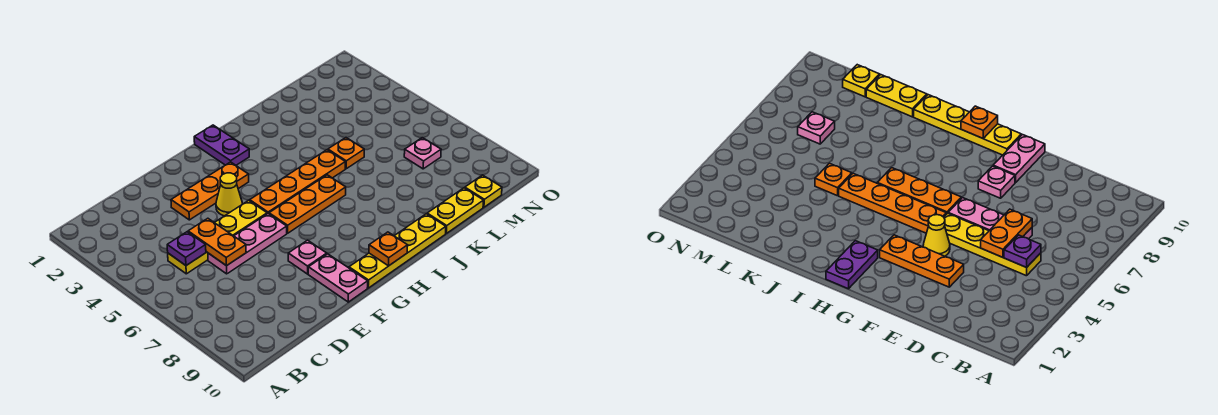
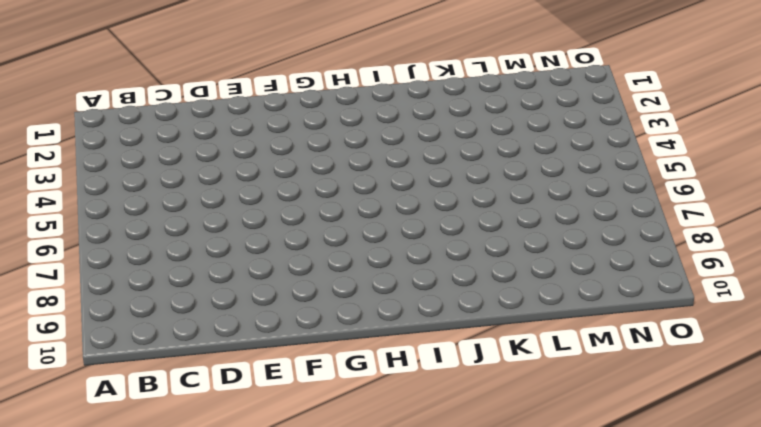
none -> yellow plate C5:F5 level 1
none -> pink plate D6:F6 level 1
none -> orange plate E3:G3 level 1

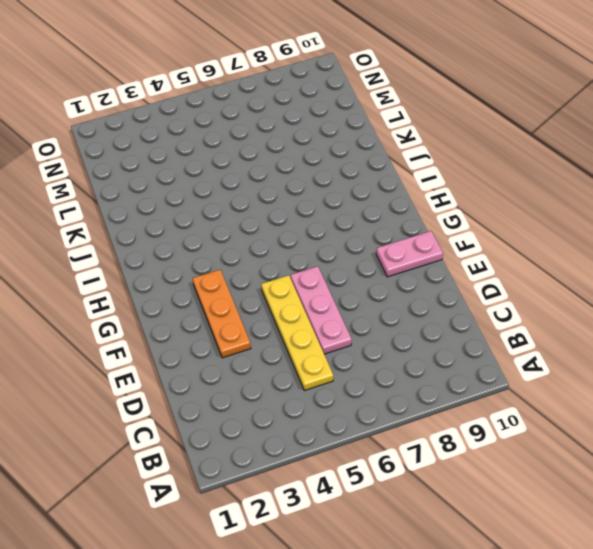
none -> yellow cone F4 level 1
none -> pink plate F8 level 1
none -> orange plate G5:J5 level 1

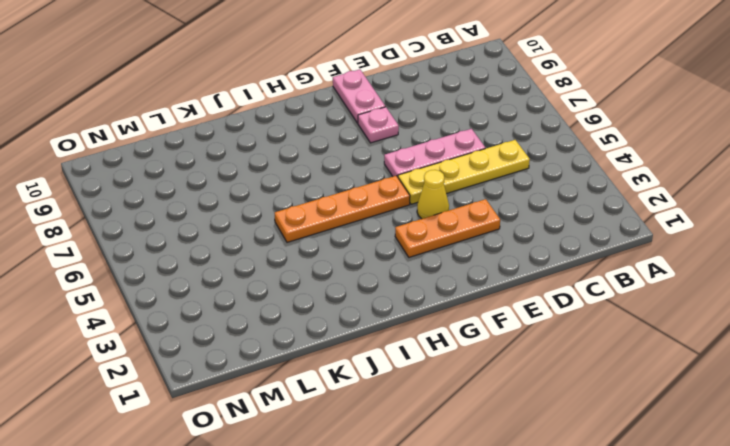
none -> orange plate G6:I6 level 1
none -> yellow plate G10:J10 level 1
none -> purple plate H1:H2 level 1

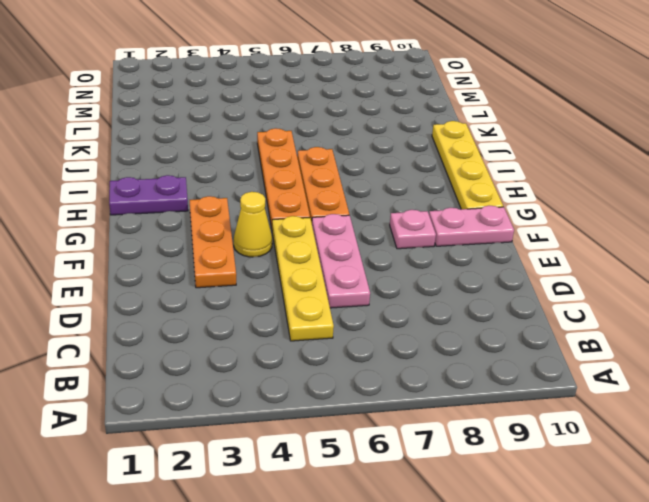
none -> orange plate K5 level 1
none -> yellow plate K10:L10 level 1
none -> pink plate M7 level 1

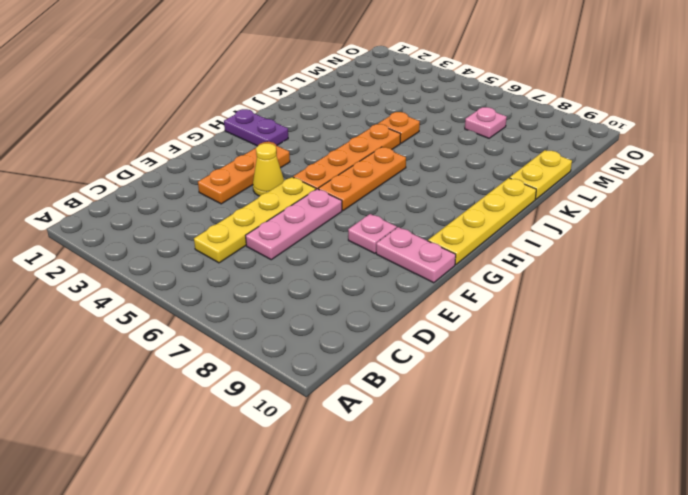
none -> yellow plate M10 level 1
none -> purple plate C5 level 2
none -> orange plate D5:D6 level 2

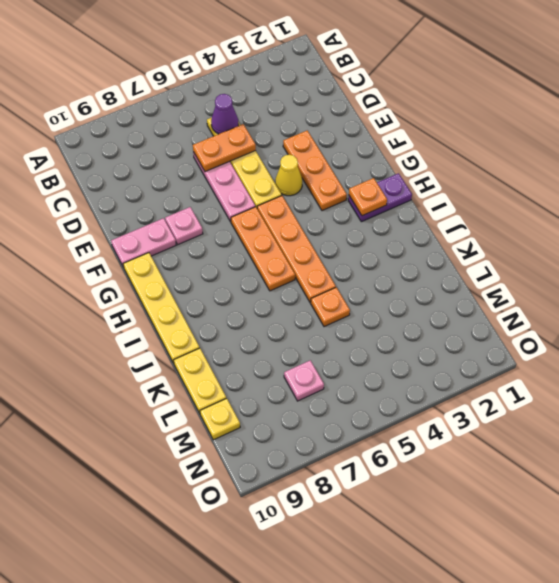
purple cone C5 level 2 -> purple plate C5 level 2
orange plate H2 level 2 -> orange plate H10 level 2

